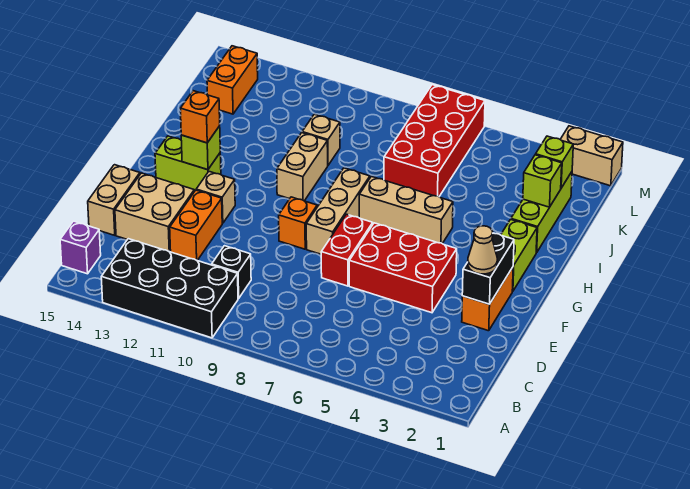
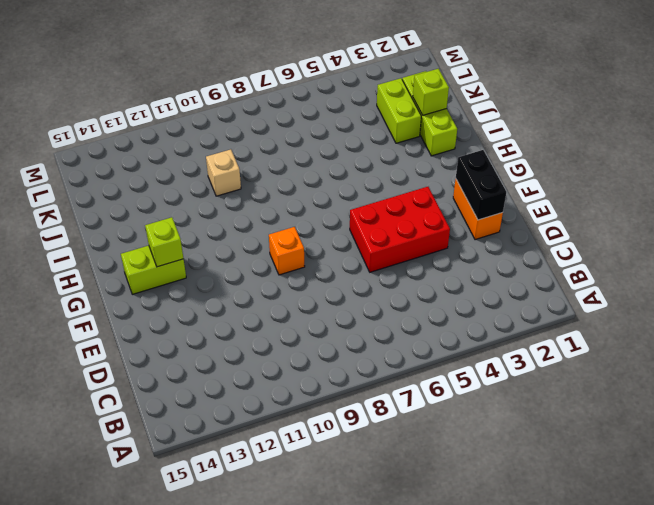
lime brick J3:K3 level 1 -> lime brick G2:H2 level 1
none -> black brick A10:B13 level 1
none -> purple brick B15 level 1
none -> black brick C10 level 1

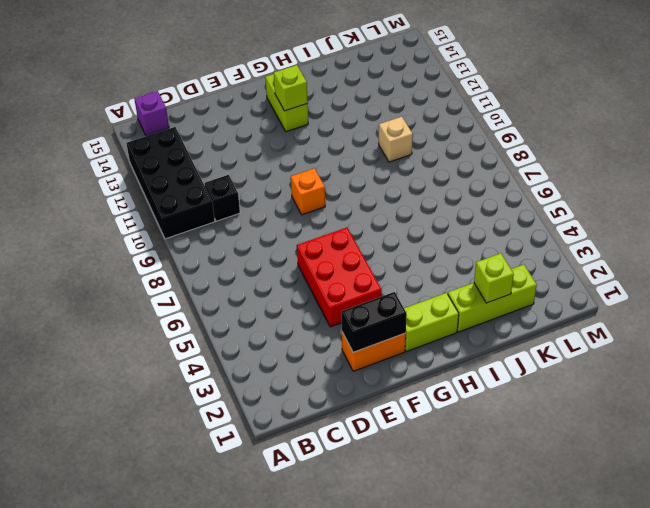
none -> orange brick D12:E12 level 1
none -> tan brick D13:E14 level 1
none -> tan brick D15:E15 level 1

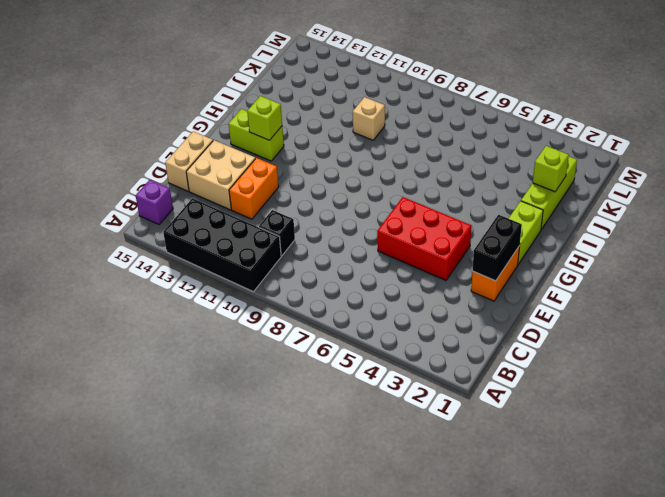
none -> red brick E7:F7 level 1
none -> tan brick F8:H8 level 1
none -> orange brick F9 level 1

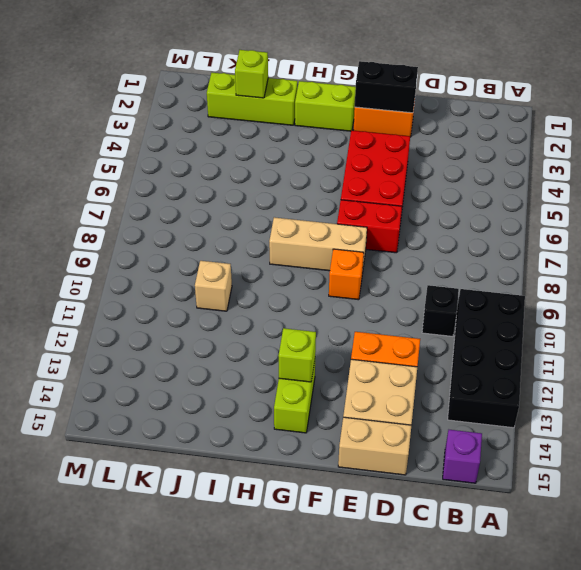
none -> tan brick F12 level 1
none -> tan brick H5:H7 level 1
none -> tan brick H10:I10 level 1

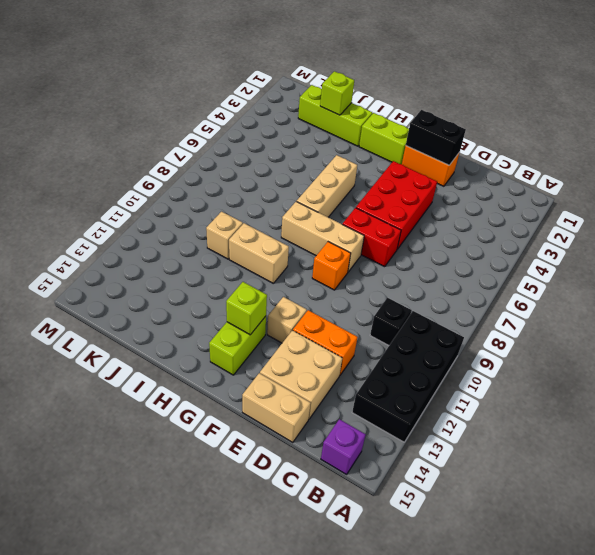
none -> red brick J6:M7 level 1
none -> orange brick K14:L14 level 1
none -> tan brick M1:M2 level 1

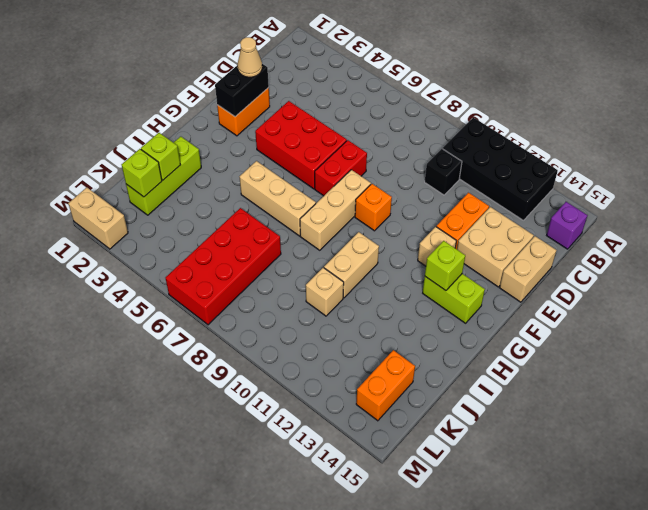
none -> lime brick G2:H2 level 1
none -> orange brick G13 level 3

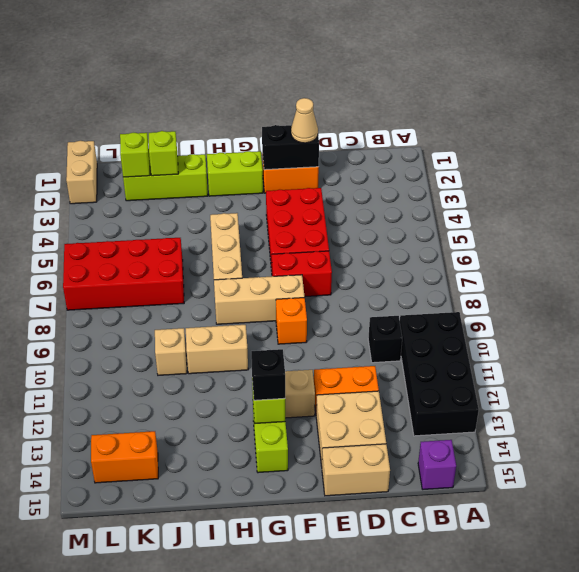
black brick G13 level 3 -> orange brick G13 level 3

